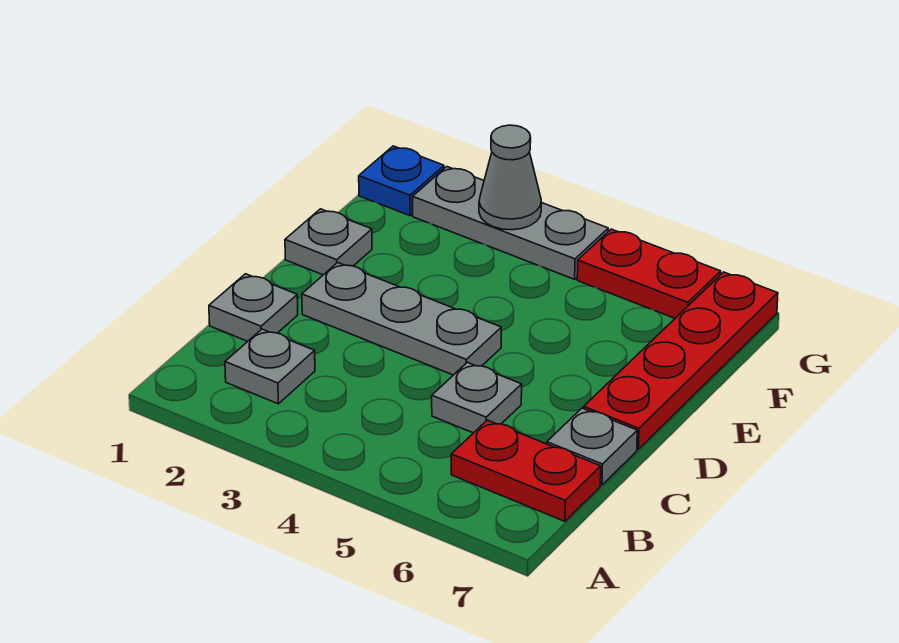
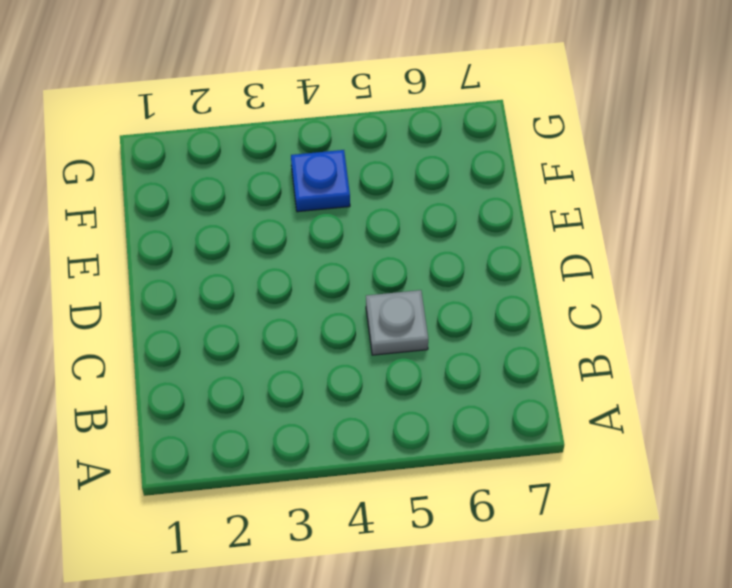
blue plate F4 level 1 -> blue plate G1 level 1
none -> grey plate B2 level 1
none -> red plate B6:B7 level 1
none -> grey plate C1 level 1

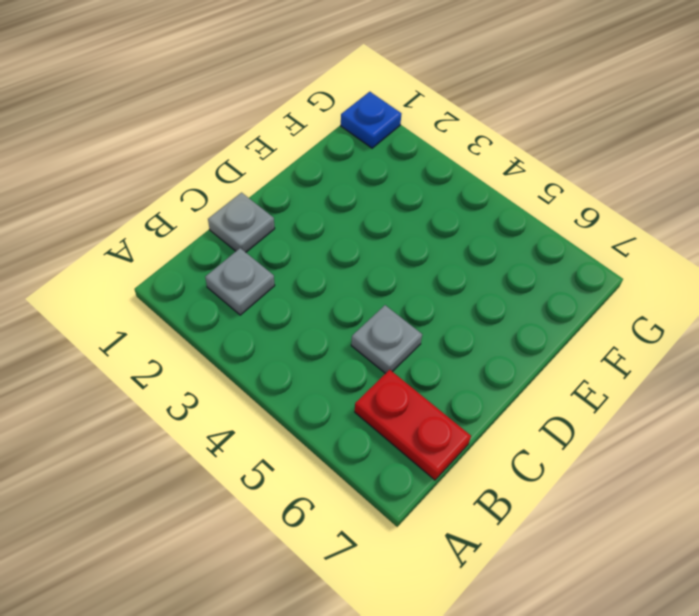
none -> grey plate C7 level 1
none -> grey plate D2:D4 level 1
none -> red plate D7:G7 level 1

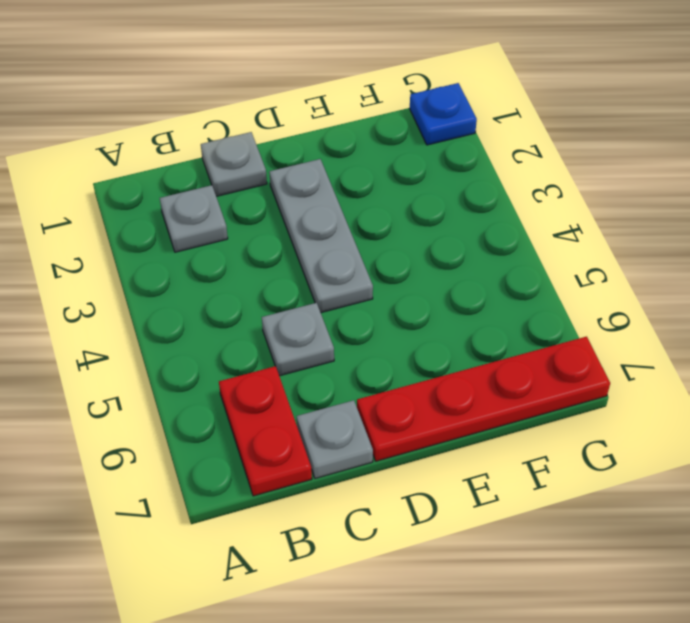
none -> grey plate E1 level 1
none -> grey plate G2:G4 level 1
none -> red plate G5:G6 level 1

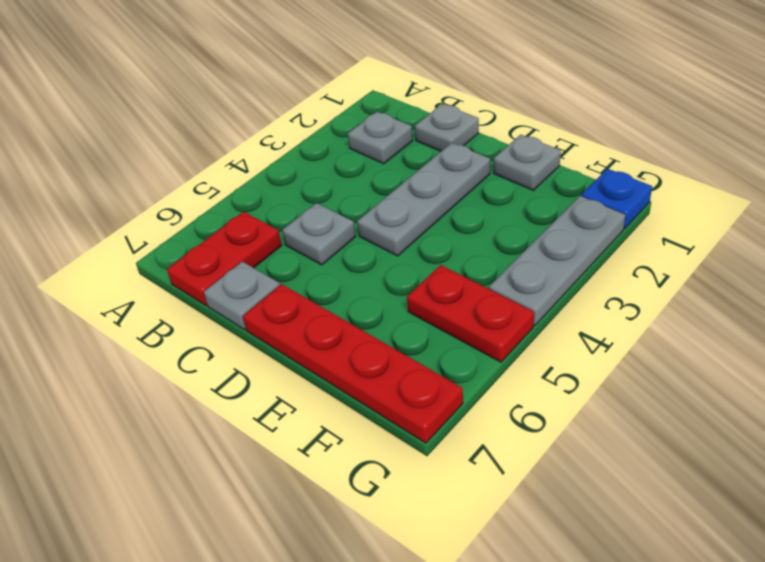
red plate F5:G5 level 1 -> red plate G5:G6 level 1
none -> grey cone G3 level 2

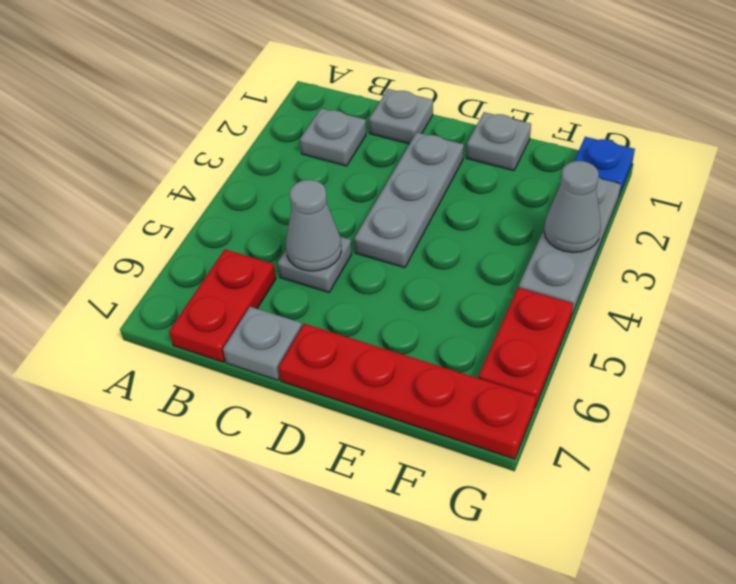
grey cone C5 level 2 -> none

